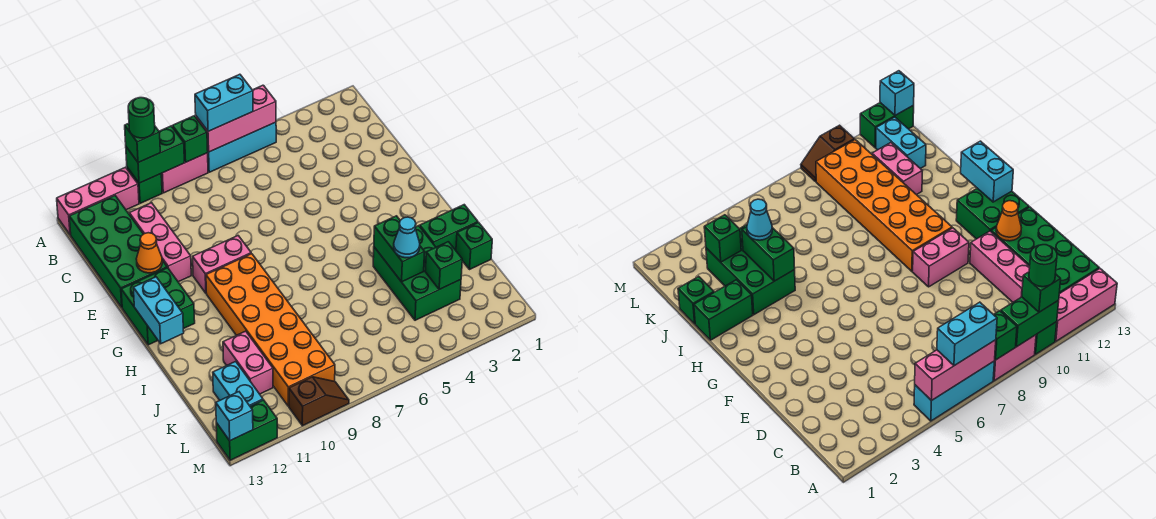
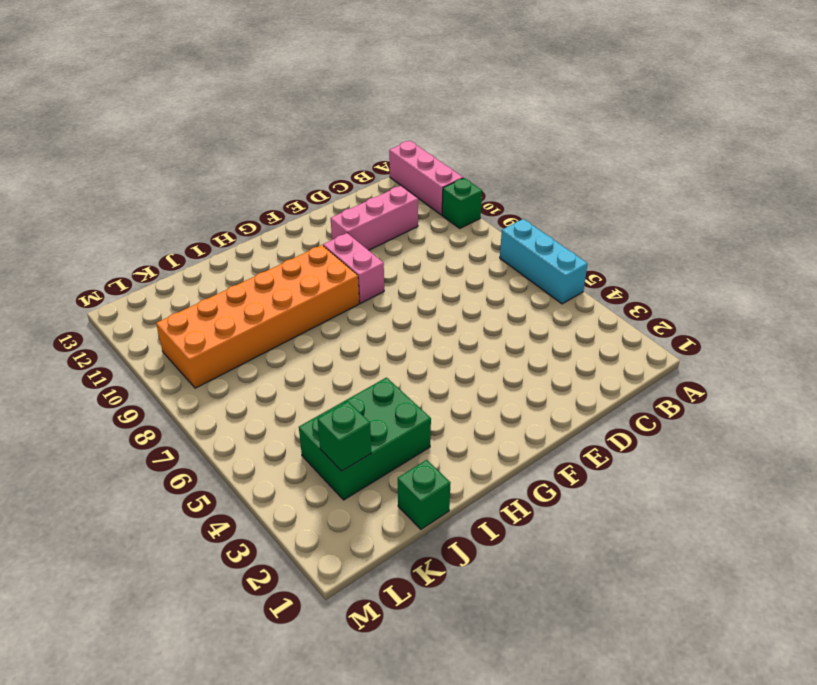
none -> pink brick A8:A9 level 1
none -> green brick B12:E13 level 1
none -> green brick F12:G13 level 1

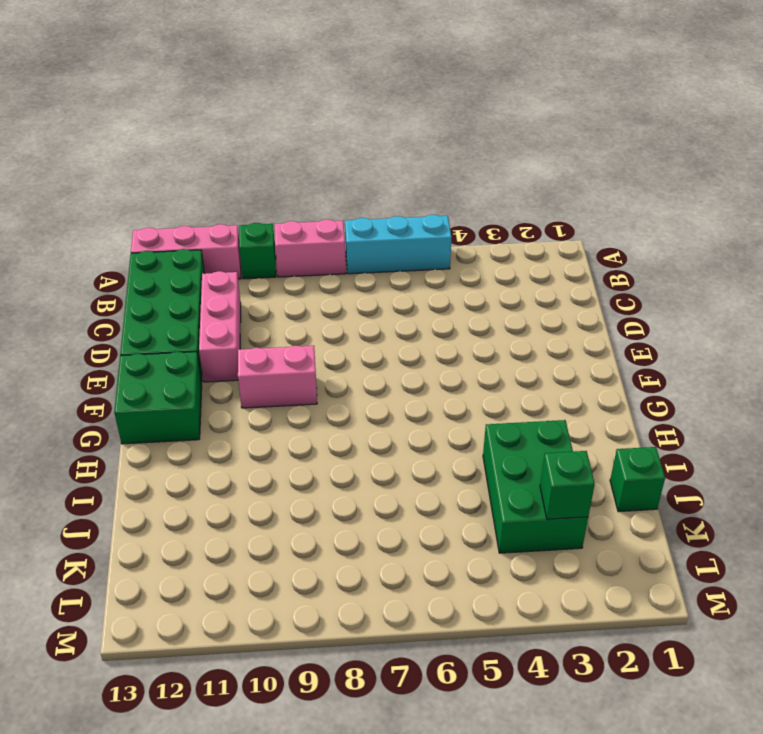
none -> orange brick G9:L10 level 1
none -> green brick I1:I2 level 1
none -> pink brick J11:K11 level 1

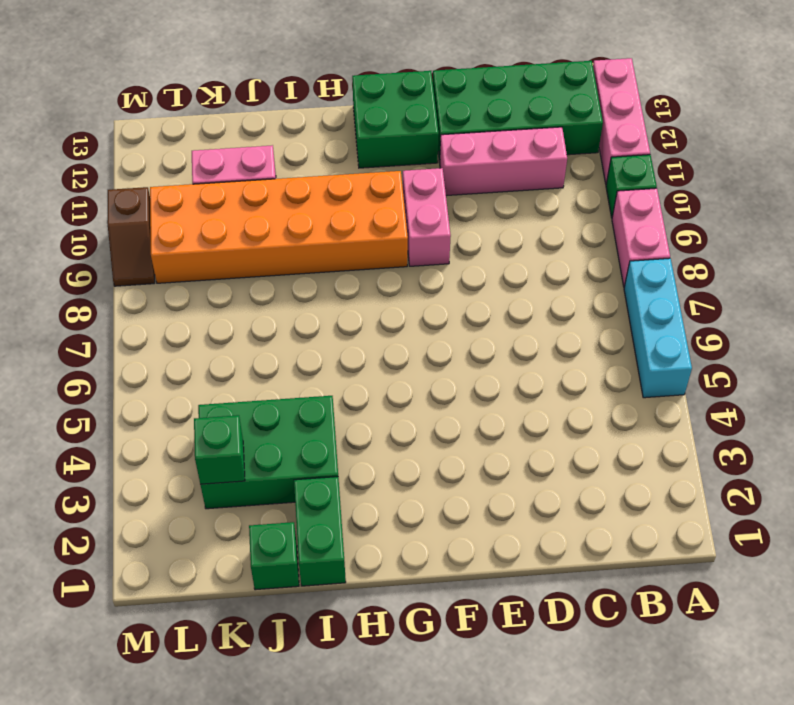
none -> cyan brick K12:L12 level 1
none -> green brick M12:M13 level 1
none -> pink brick A5:A7 level 2

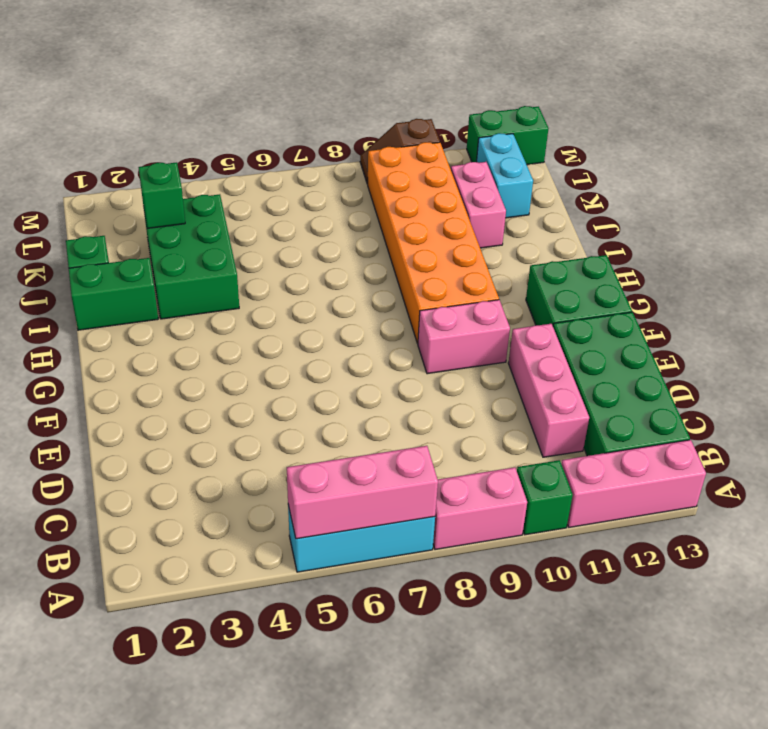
none -> green brick A8 level 2
none -> green brick A9:A10 level 2
none -> orange cone E12 level 2

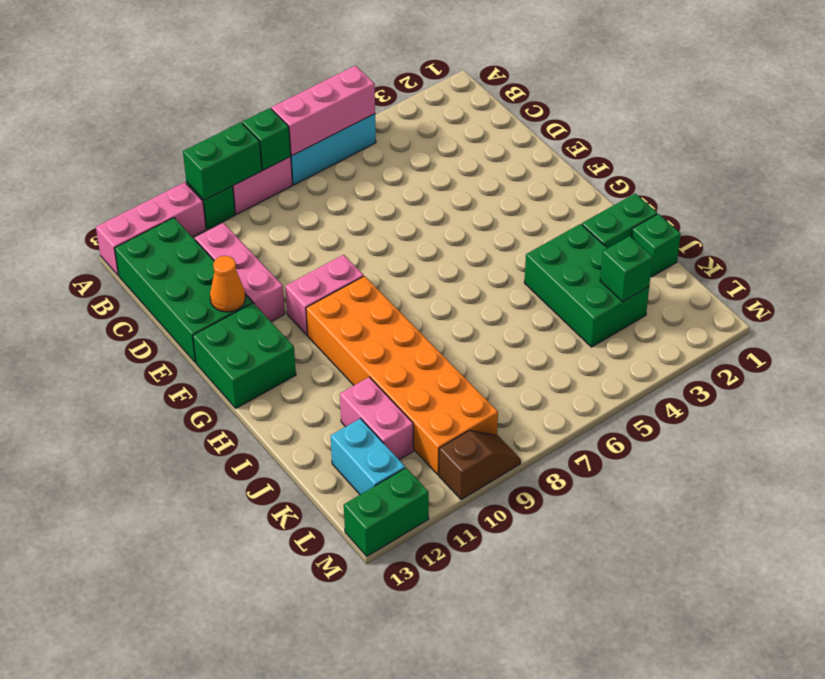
none -> cyan brick G13:H13 level 2
none -> green brick I4:J4 level 2
none -> cyan brick M13 level 2

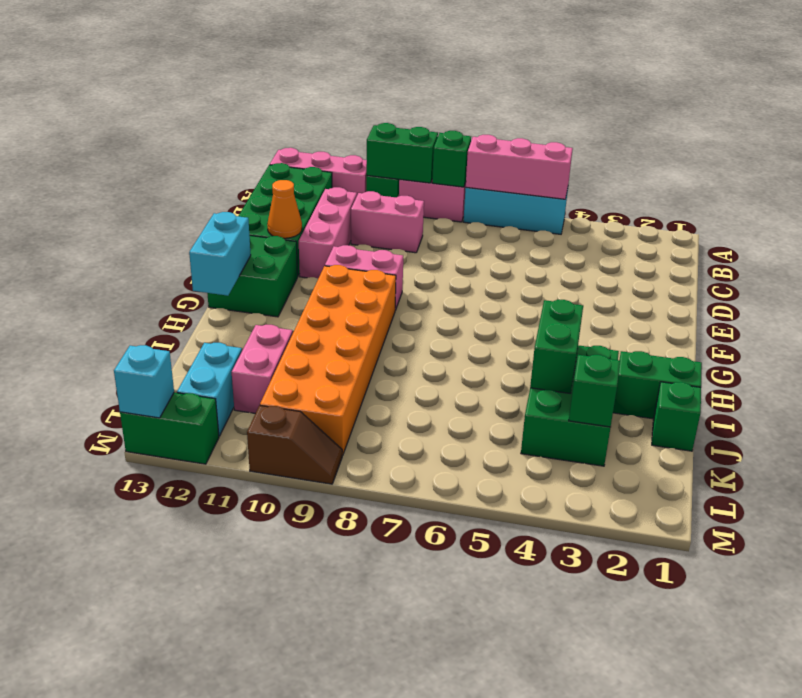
pink brick C9:C10 level 1 -> none
none -> cyan brick A6:A7 level 3
none -> green brick A10 level 3
none -> cyan cone J4 level 3

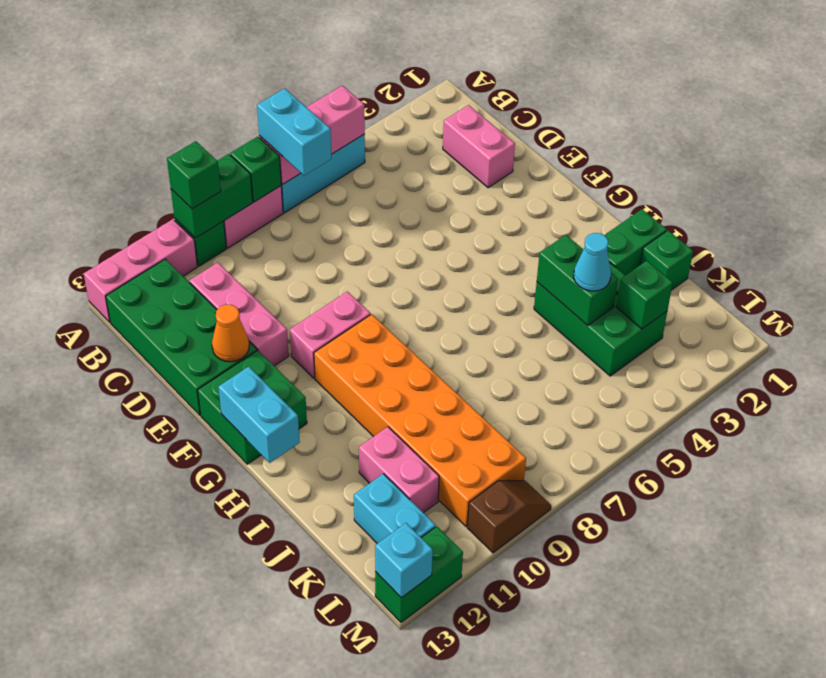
cyan brick A7:B7 level 3 -> cyan brick A6:A7 level 3
pink brick C2:D2 level 1 -> none
none -> green round brick A10 level 4

